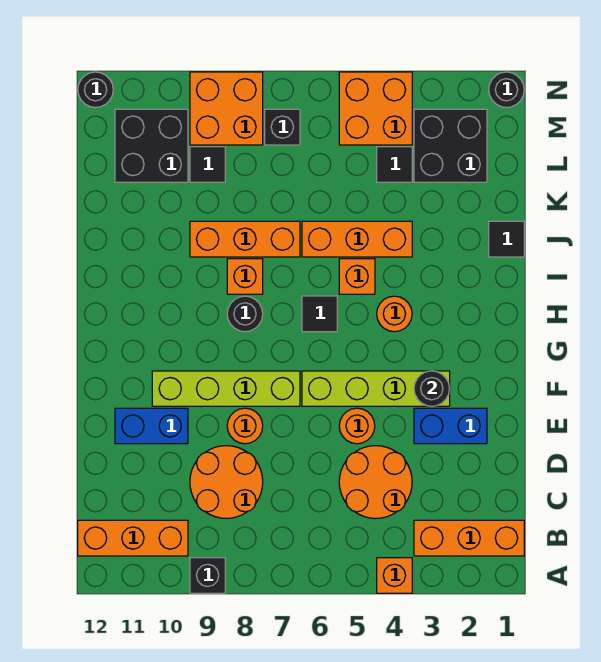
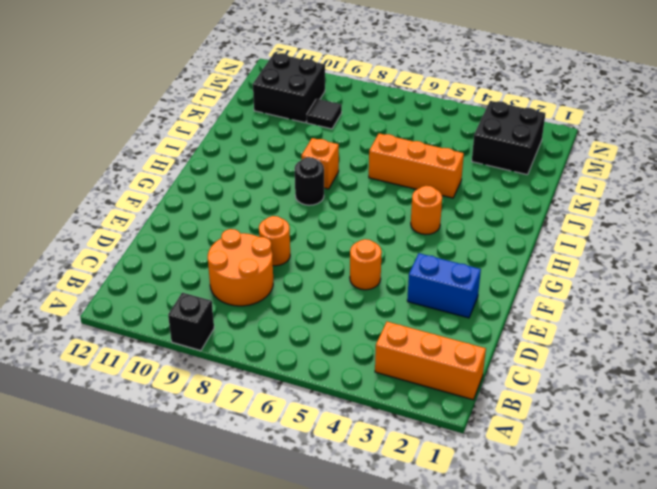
none -> orange brick A4 level 1
none -> orange brick B10:B12 level 1
none -> orange round brick C4:D5 level 1
none -> blue brick E10:E11 level 1

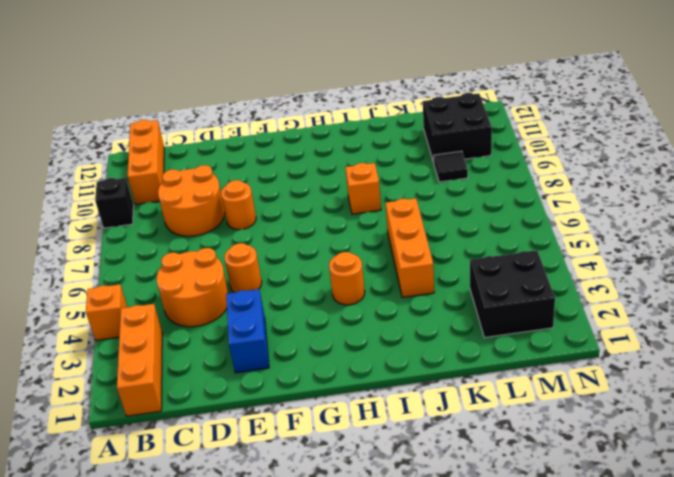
none -> blue brick E10:E11 level 1
none -> lime brick F3:F6 level 1
none -> lime brick F7:F10 level 1
none -> black tile H6 level 1

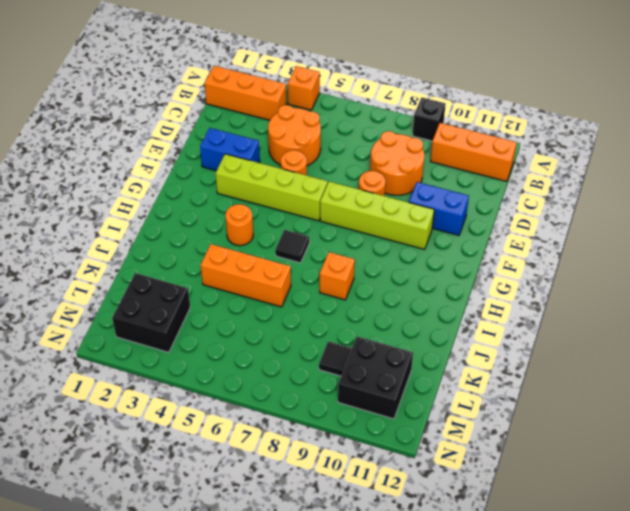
none -> black round brick H8 level 1
none -> orange brick I5 level 1
none -> black tile J1 level 1
none -> orange brick J7:J9 level 1

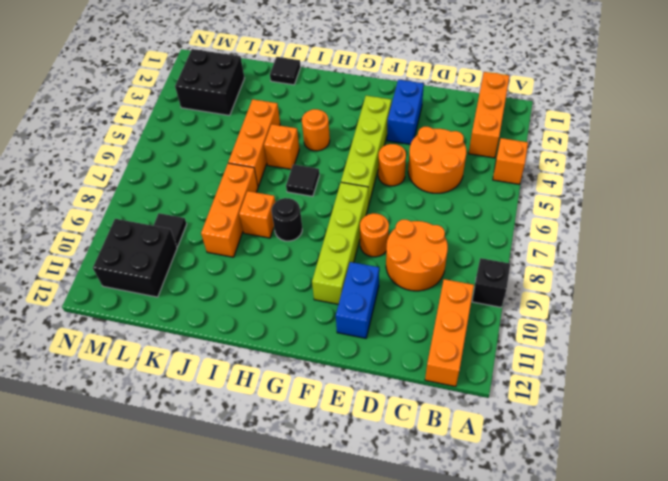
none -> black tile L4 level 1
none -> orange brick M4:N5 level 1
none -> black brick M7 level 1
none -> orange brick M8:N9 level 1

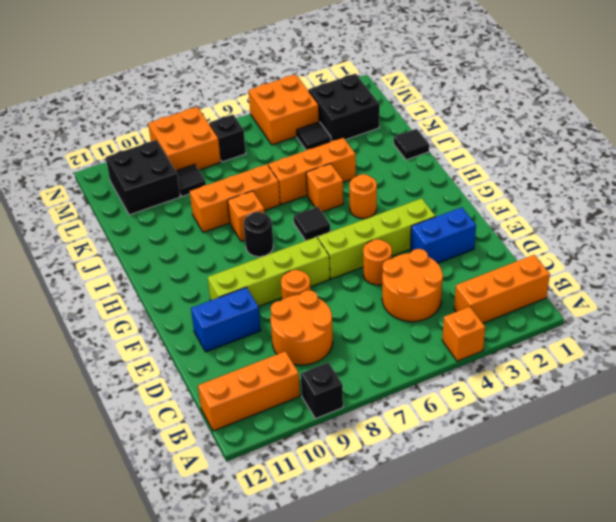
none -> black round brick N1 level 1
none -> black round brick N12 level 1
none -> black round brick F3 level 2

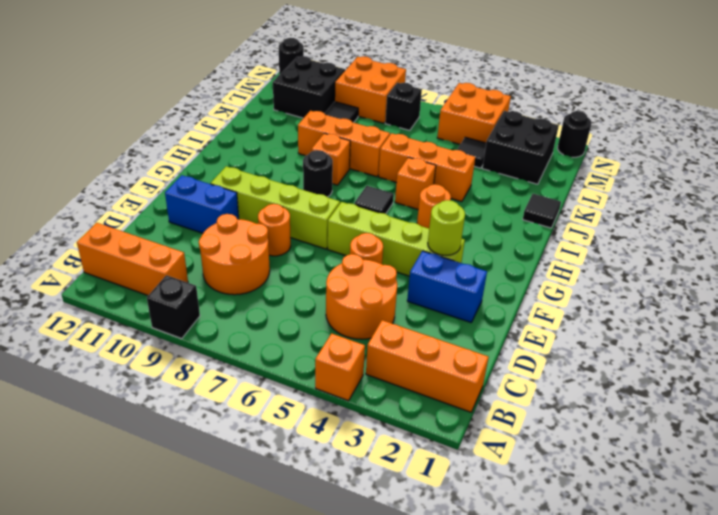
lime round brick F3 level 2 -> black round brick F3 level 2

